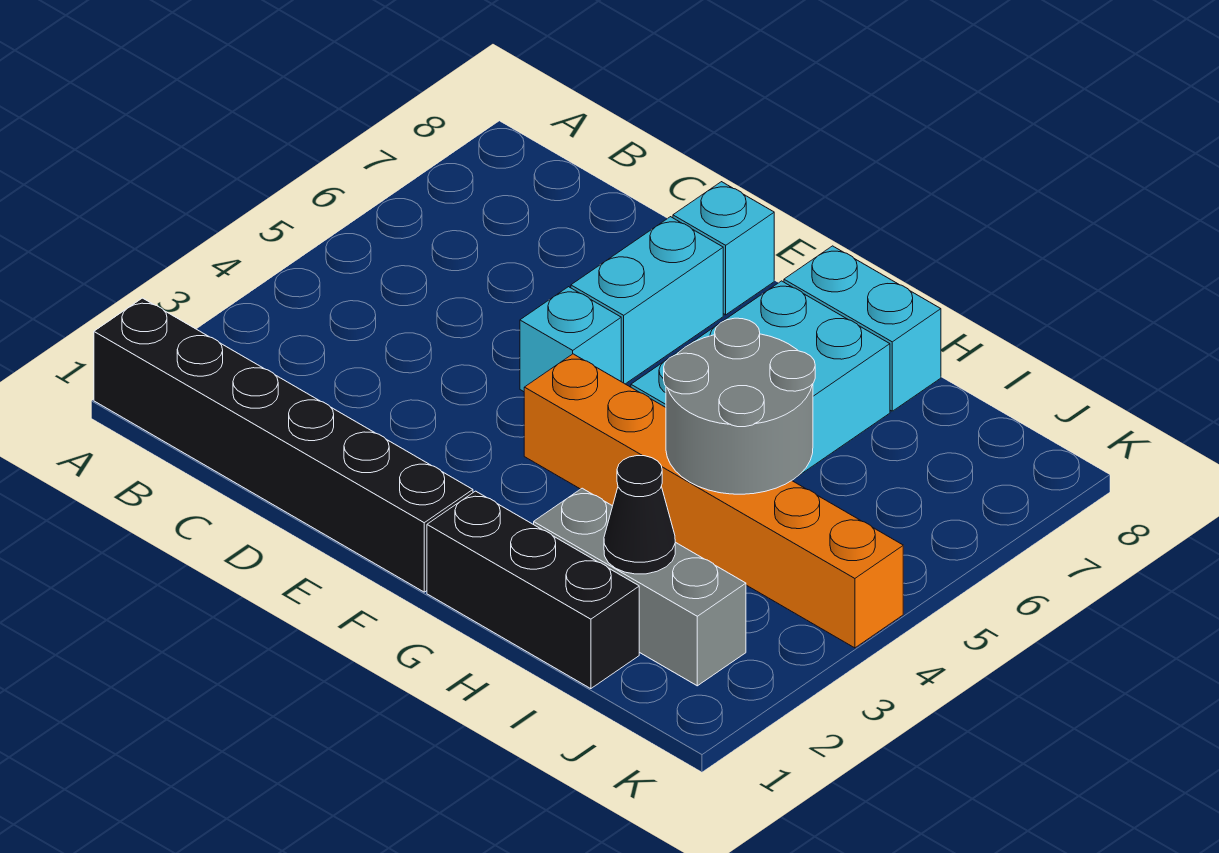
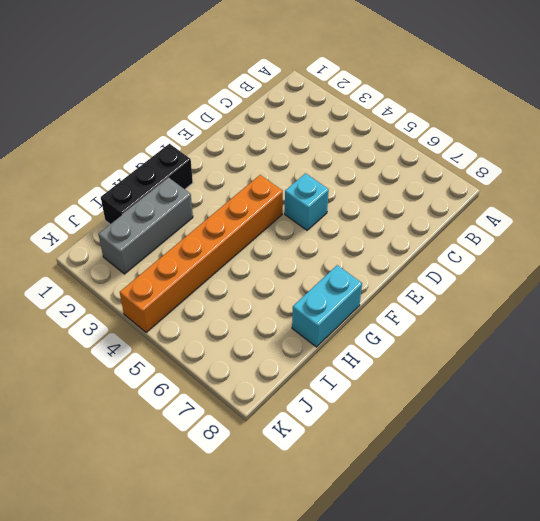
none -> black brick A1:F1 level 1
none -> cyan brick E6:E7 level 1

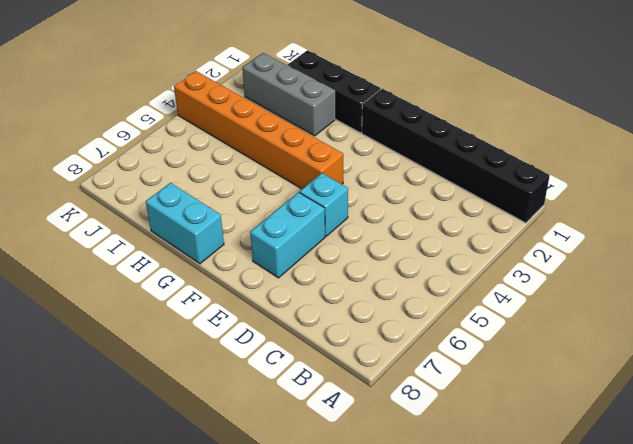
none -> cyan brick E8 level 1
none -> cyan brick G5:H7 level 1

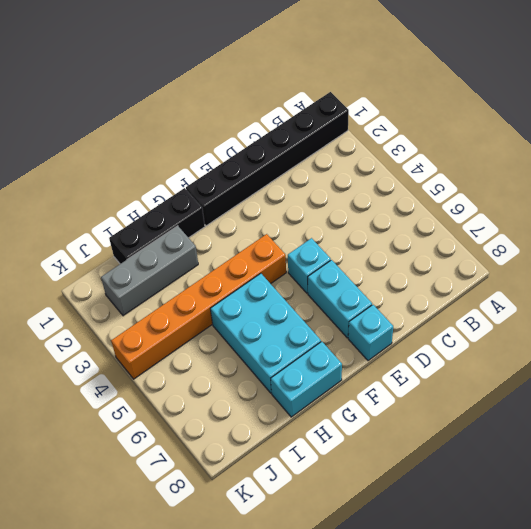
none -> grey round brick H4:I5 level 2
none -> black cone I2 level 2

